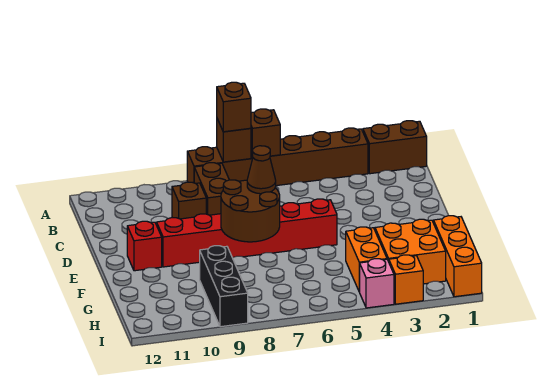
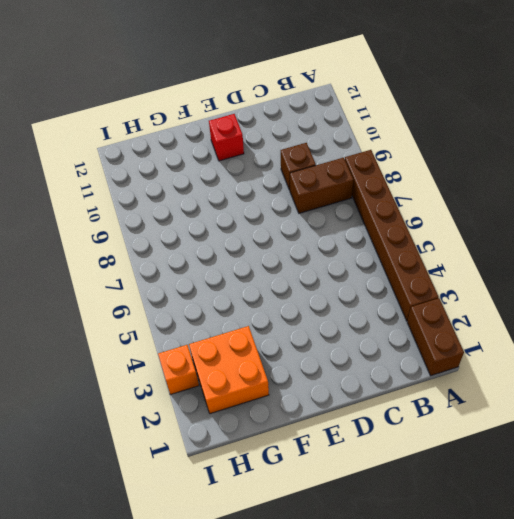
none -> red brick E5:E10 level 1
none -> orange brick G1:I1 level 1
none -> orange brick G4:H4 level 1

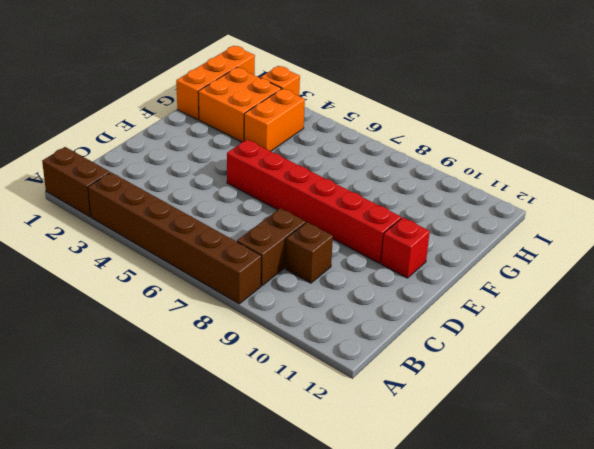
none -> black brick G9:I9 level 1
none -> pink brick I4 level 1
none -> brown brick A6 level 2

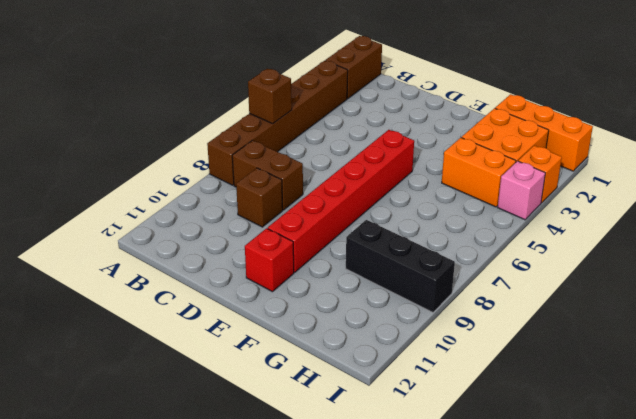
none -> brown brick A7 level 2
none -> brown round brick E7:F8 level 2
none -> brown brick A7 level 3

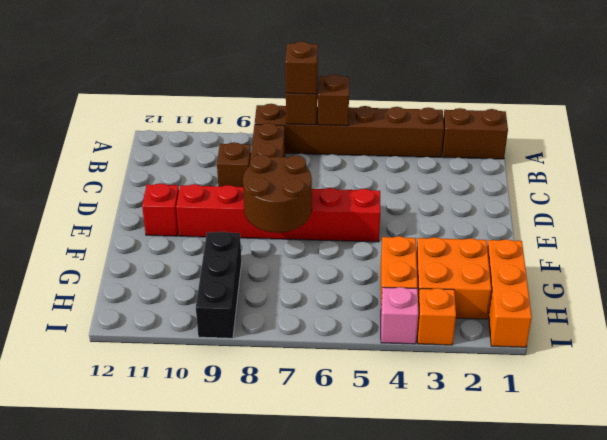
none -> brown cone E7 level 3

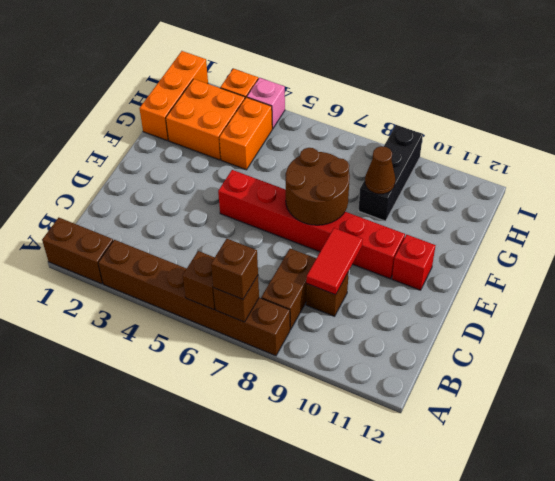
red tile C9:D9 level 2 -> none
brown cone G9 level 2 -> brown cone E7 level 3

